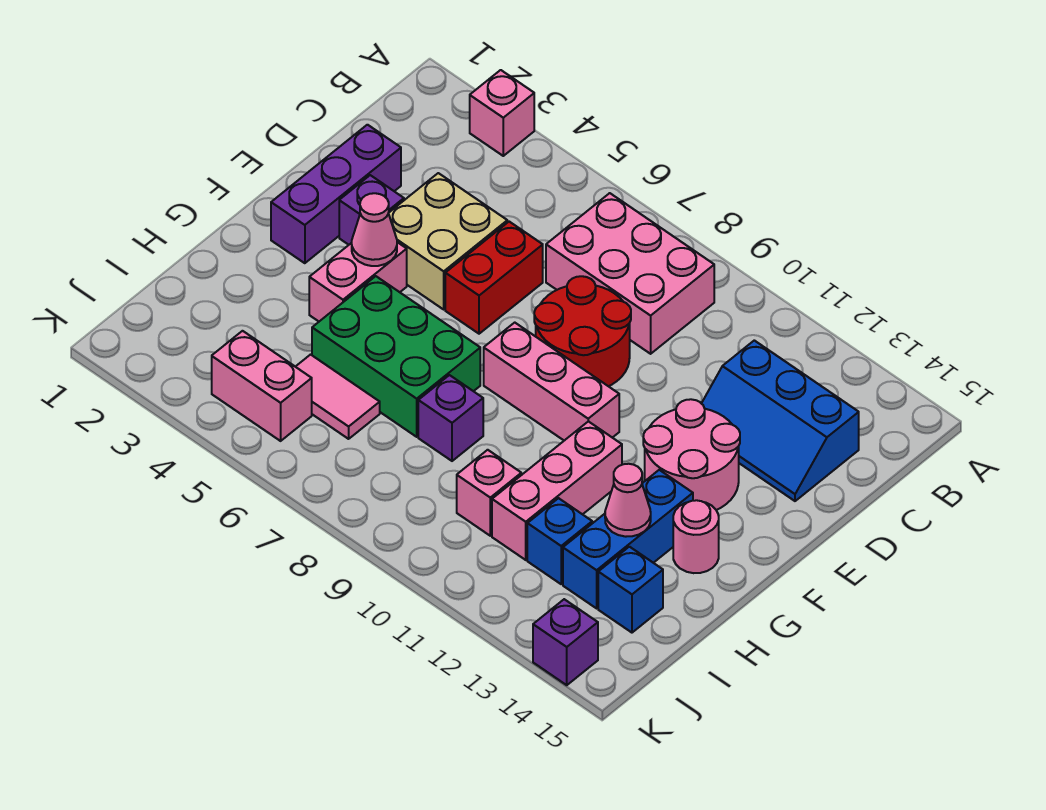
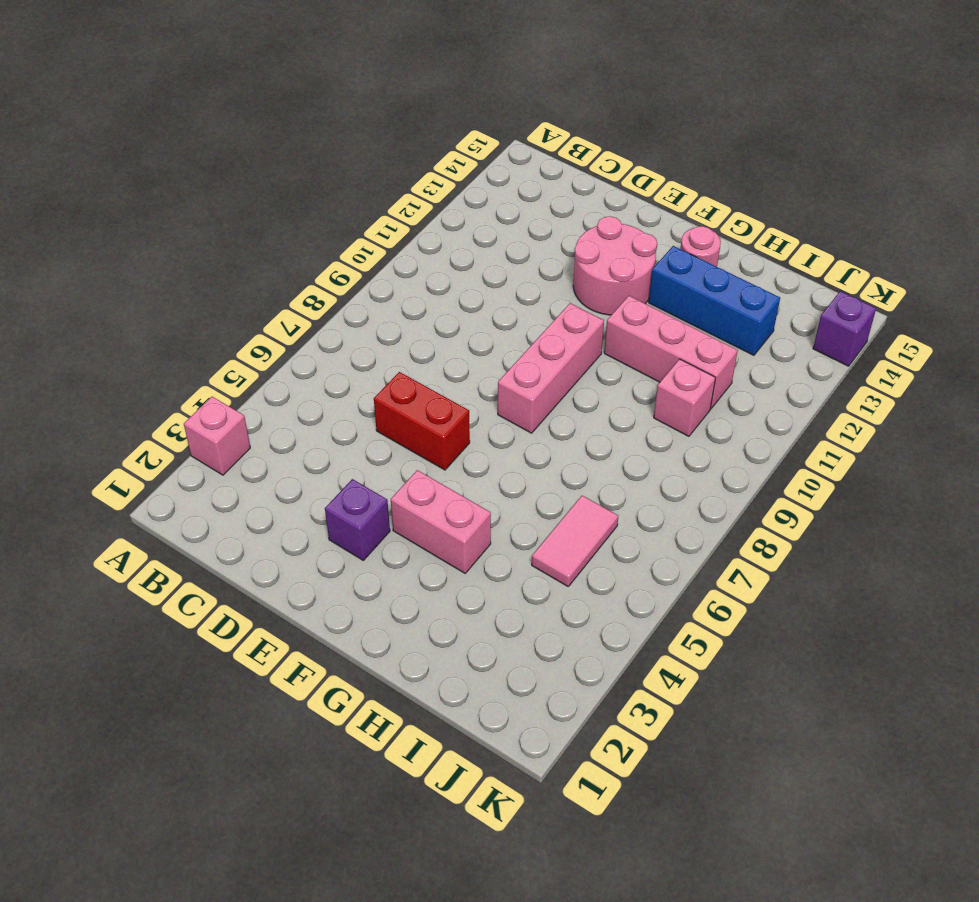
none -> pink brick B7:C9 level 1
none -> blue slope C12:D14 level 1 top C
none -> purple brick D2:F2 level 1

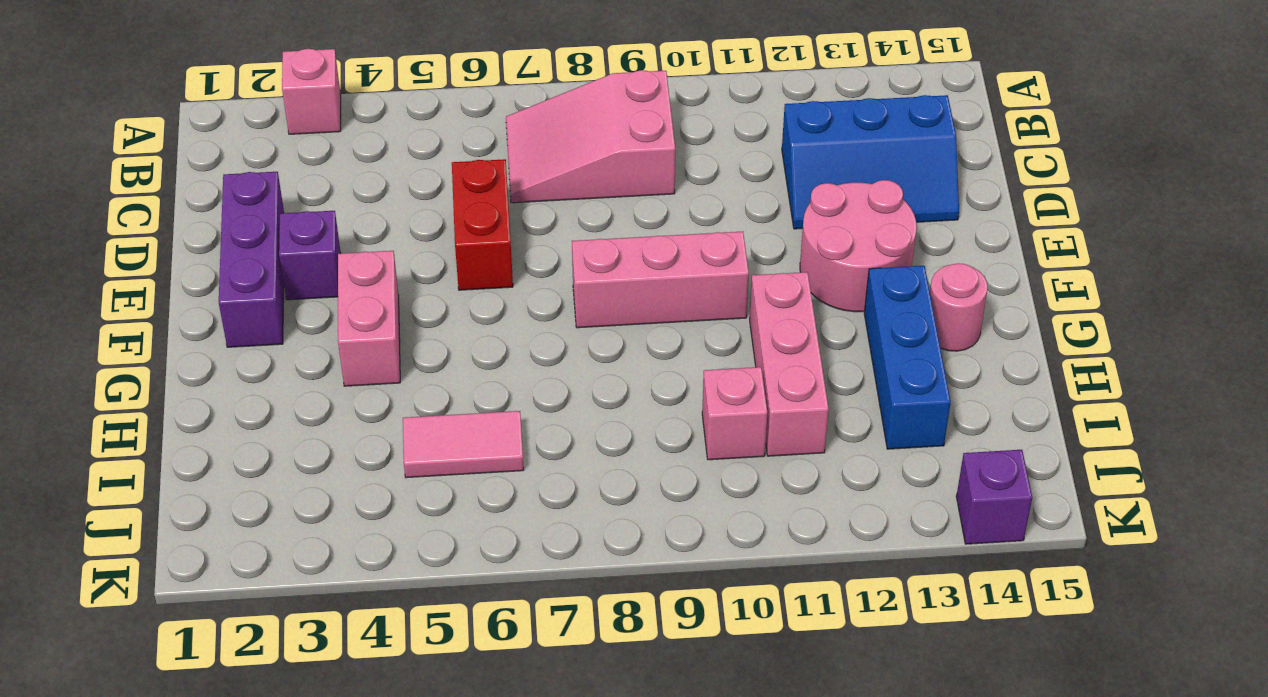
pink slope B7:C9 level 1 top 9 -> pink brick B7:C9 level 1
none -> tan brick D4:E5 level 1
none -> red round brick D8:E9 level 1
none -> green brick G5:H7 level 1

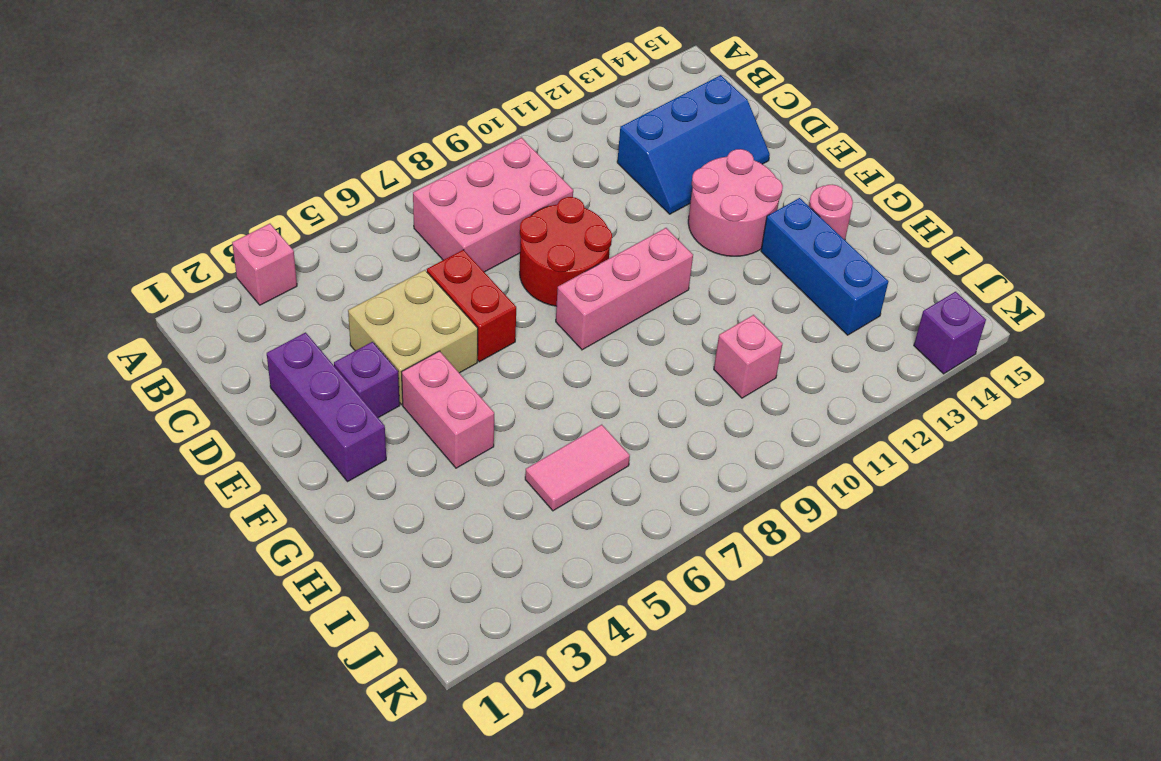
none -> green brick G5:H7 level 1
none -> pink brick G11:I11 level 1
none -> purple brick H8 level 1

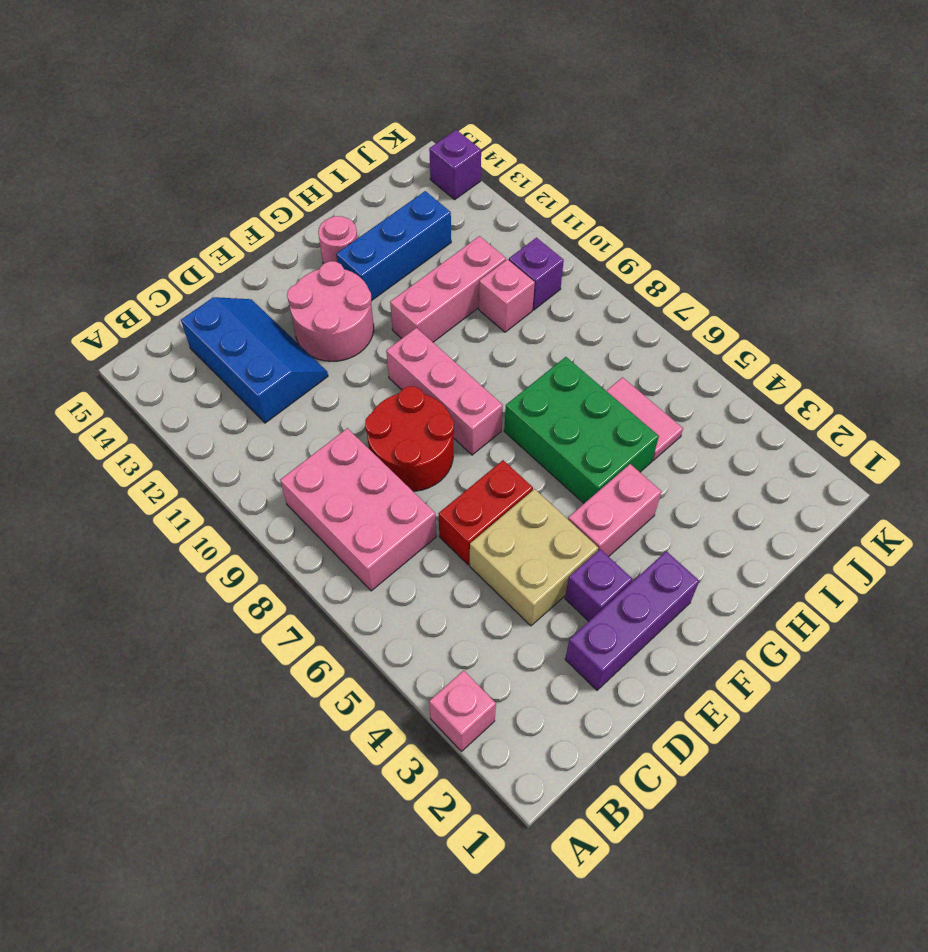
purple brick J10 level 1 -> purple brick H8 level 1
none -> blue brick I12 level 1
none -> blue brick I14 level 1
none -> pink brick J4:J5 level 1

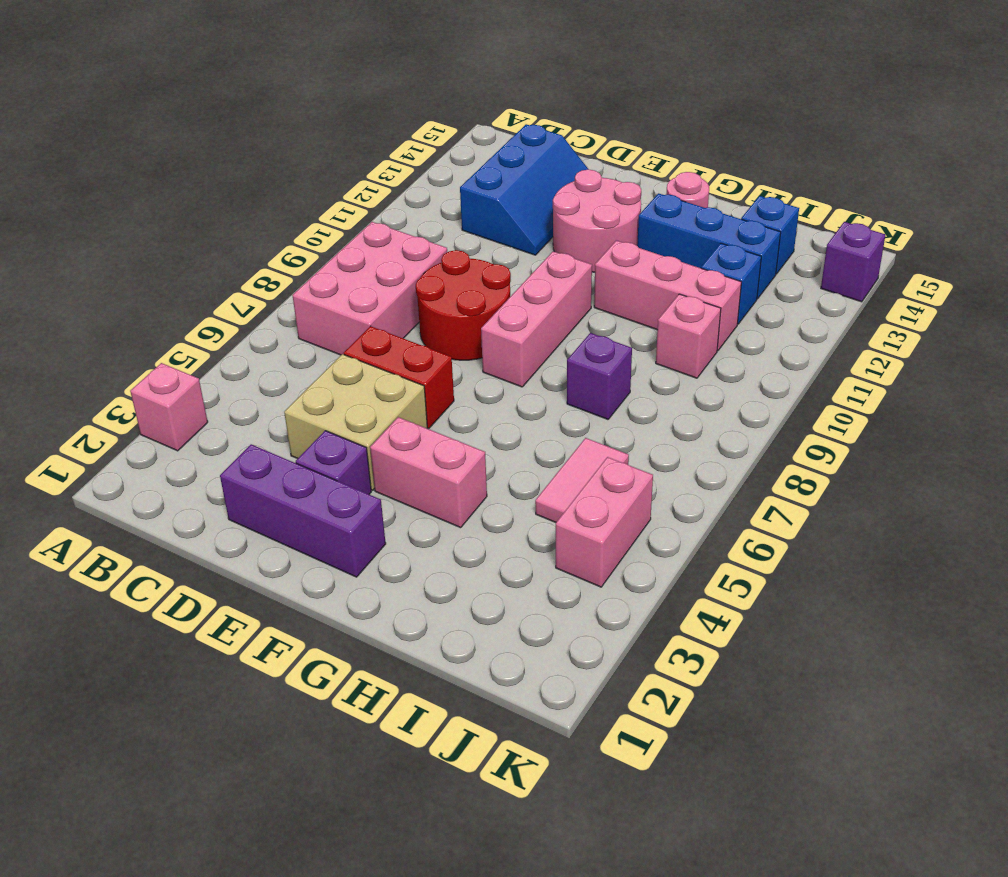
none -> green brick G5:H7 level 1
none -> pink cone F4 level 2
none -> pink cone H13 level 2

